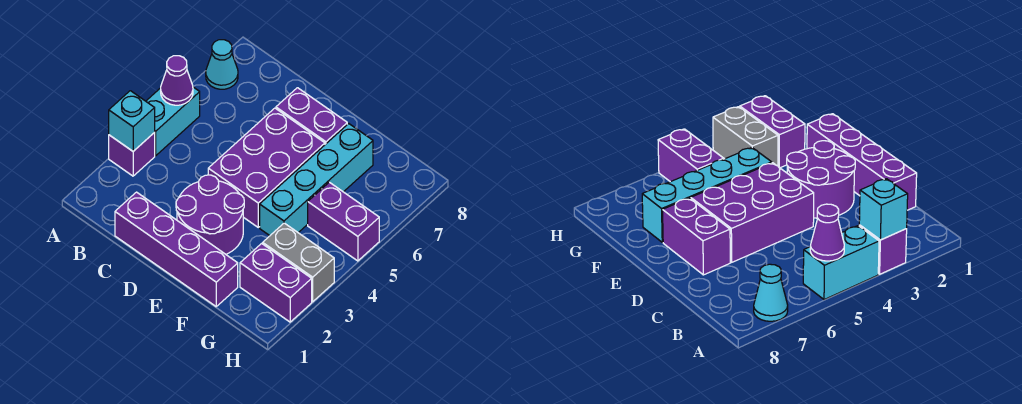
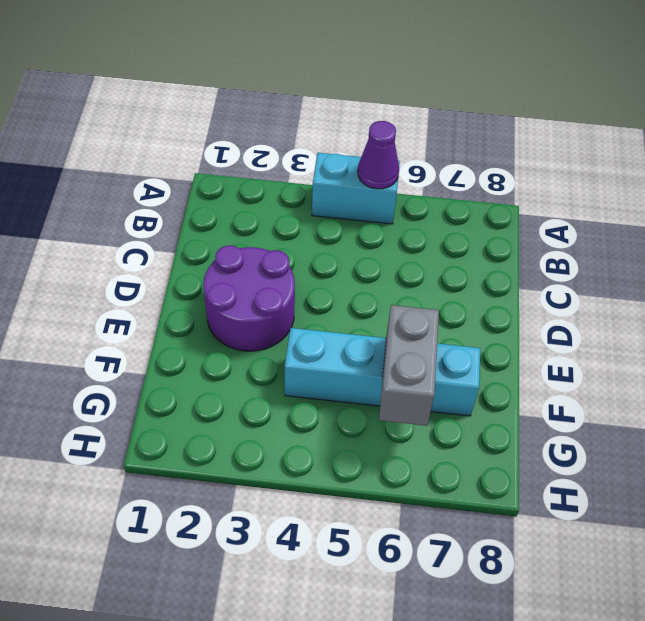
grey brick F6:G6 level 2 -> grey brick G3:H3 level 1
none -> purple brick A3 level 1
none -> cyan cone A7 level 1
none -> purple brick C1:F1 level 1

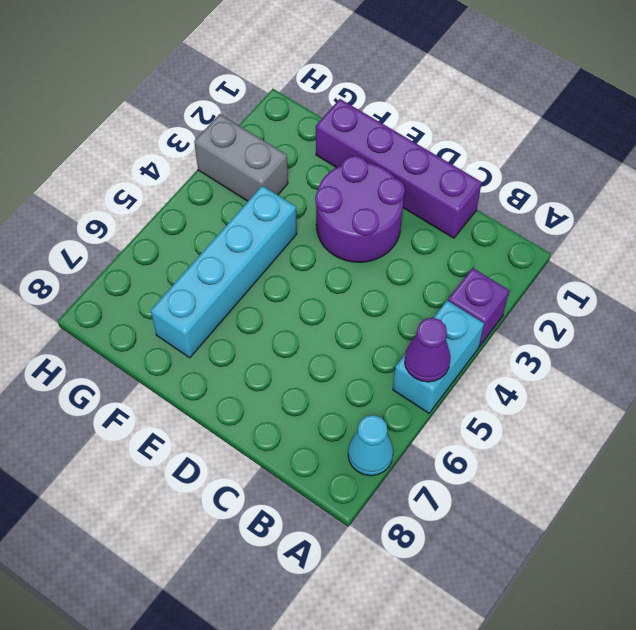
none -> purple brick D4:E6 level 1
none -> purple brick D7:E7 level 1
none -> purple brick G2:H2 level 1

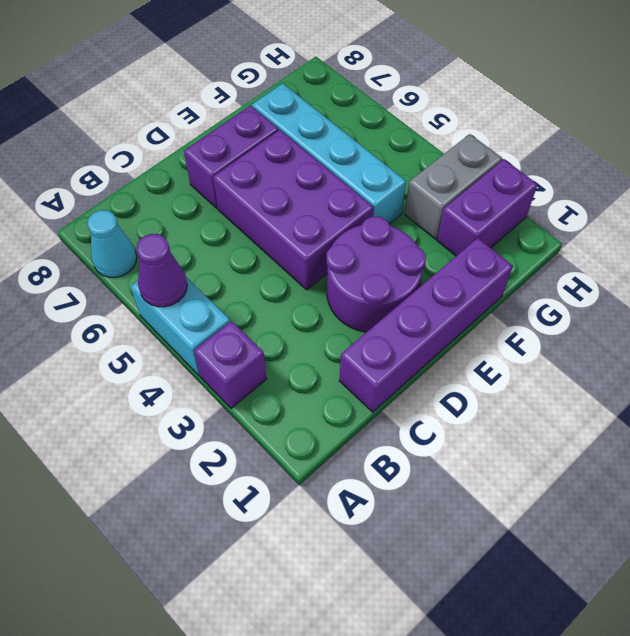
none -> purple brick G5:H5 level 1
none -> cyan brick A3 level 2

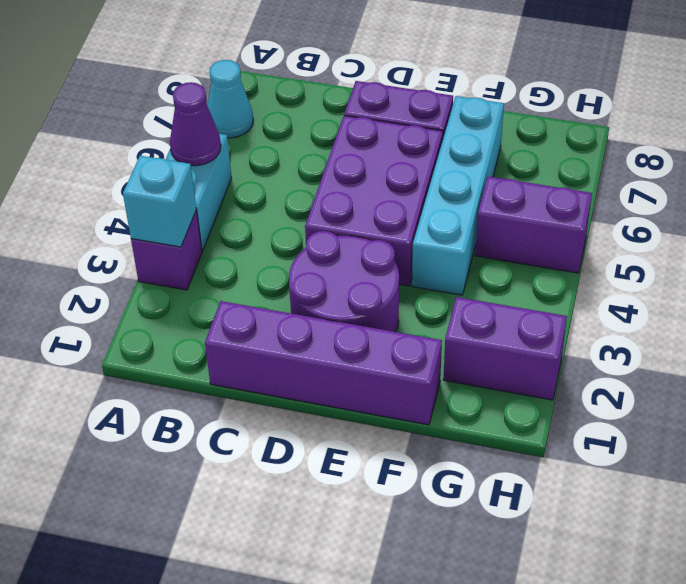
none -> grey brick G3:H3 level 1

